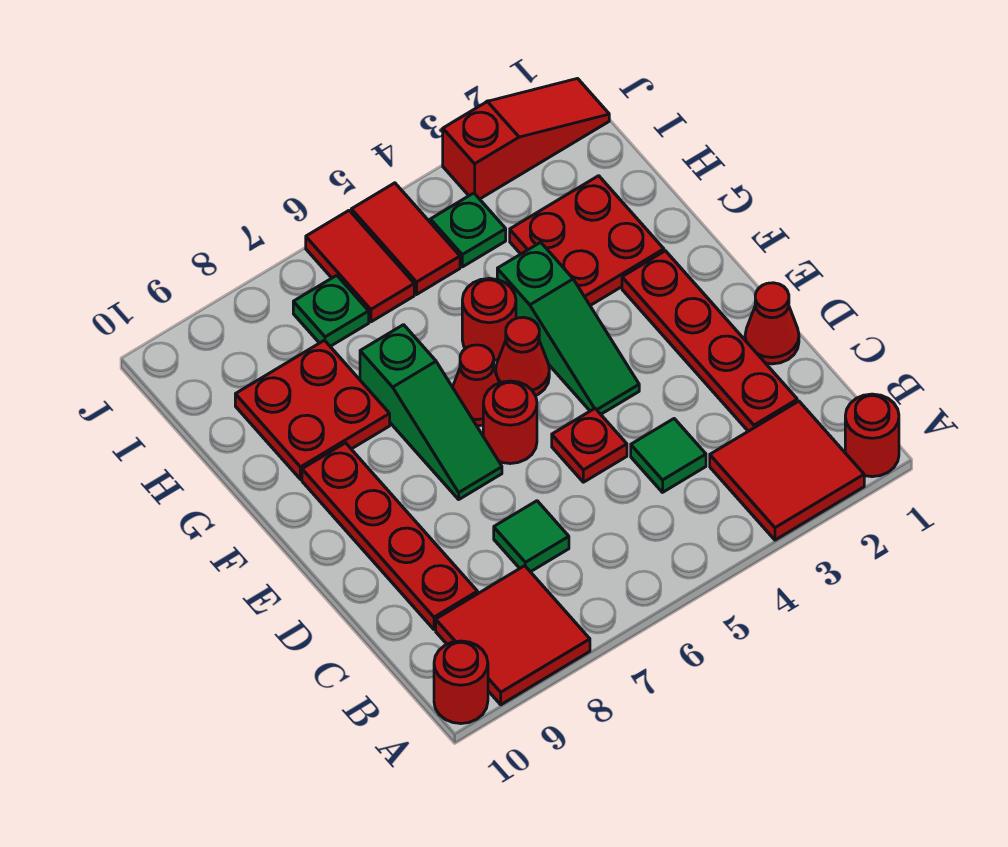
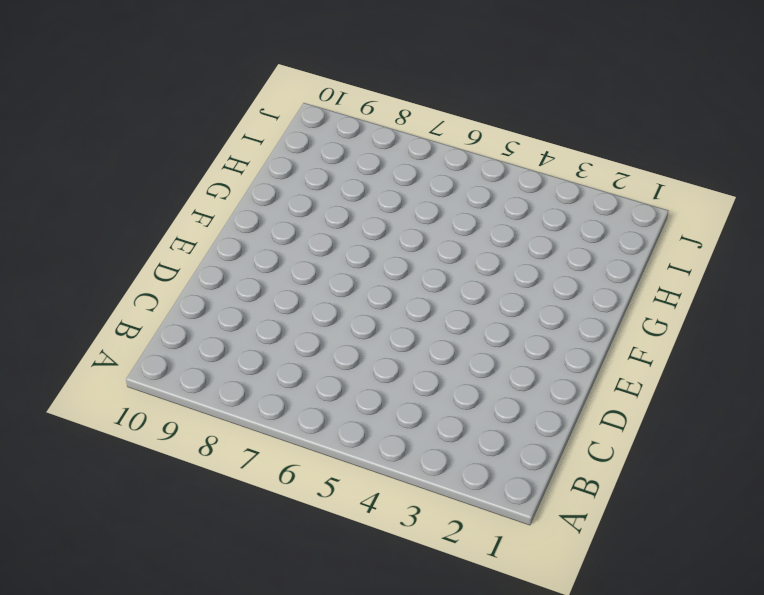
none -> red round brick A1 level 1
none -> red tile A2:B3 level 1
none -> red tile A8:B9 level 1

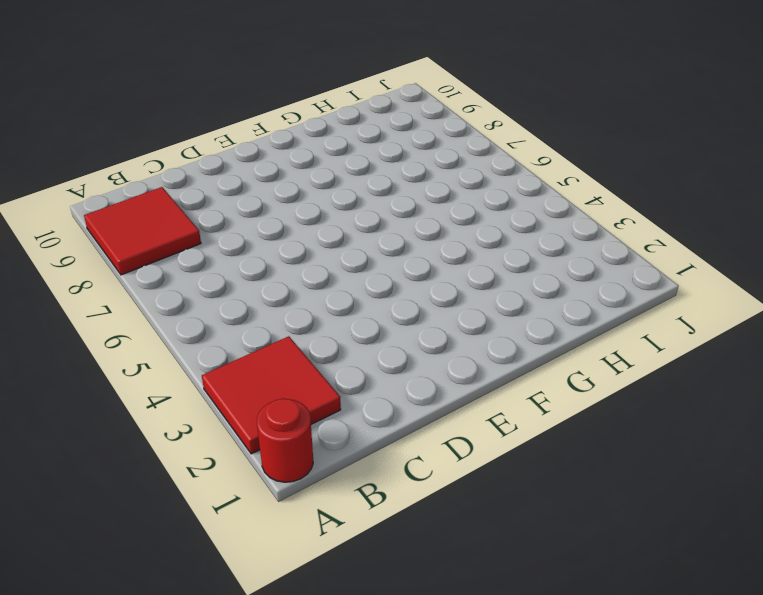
none -> red round brick A10 level 1
none -> red plate C2:F2 level 1
none -> green tile C4 level 1

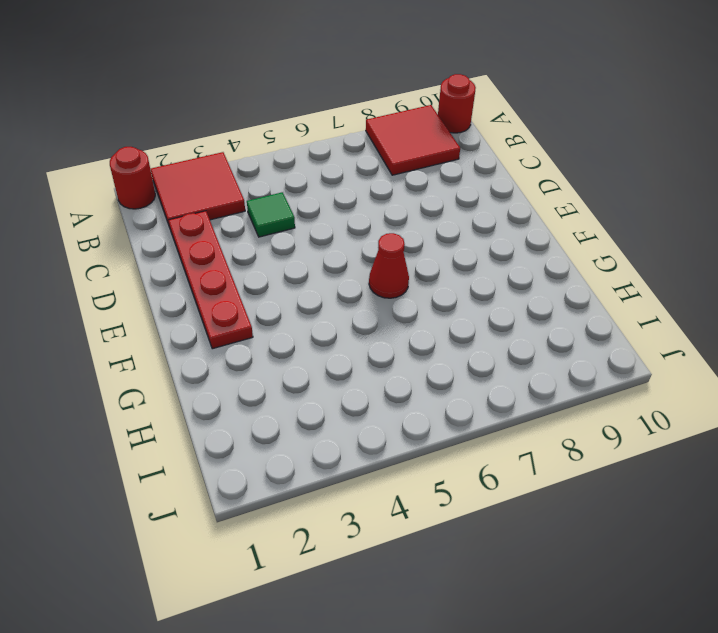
none -> green tile C7 level 1
none -> red plate C9:F9 level 1
none -> red cone D1 level 1

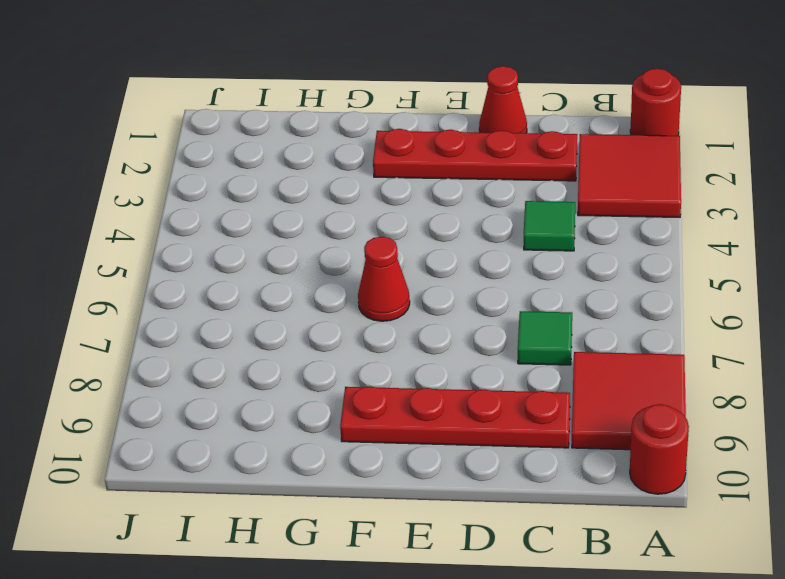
none -> red plate D5 level 1
none -> green slope E4:G4 level 1 top G
none -> red round brick E6 level 1

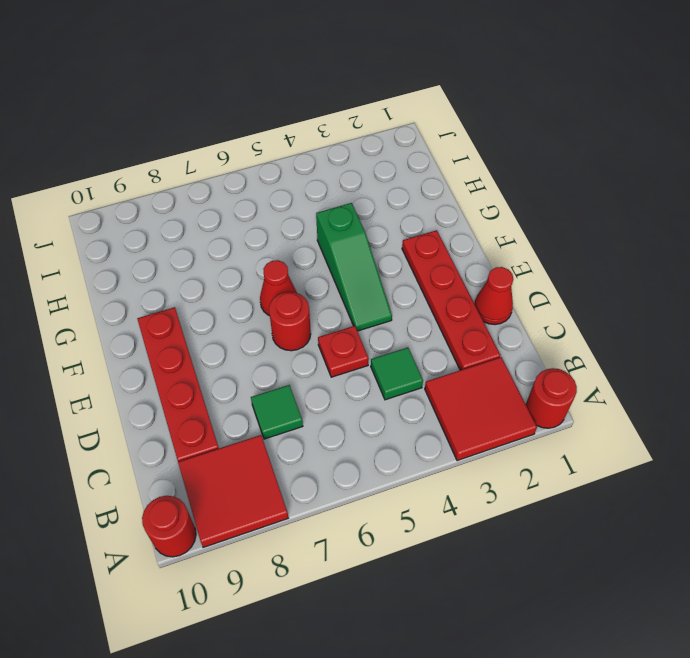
none -> green slope E7:G7 level 1 top G
none -> red cone F5 level 1
none -> red plate G2:H3 level 1

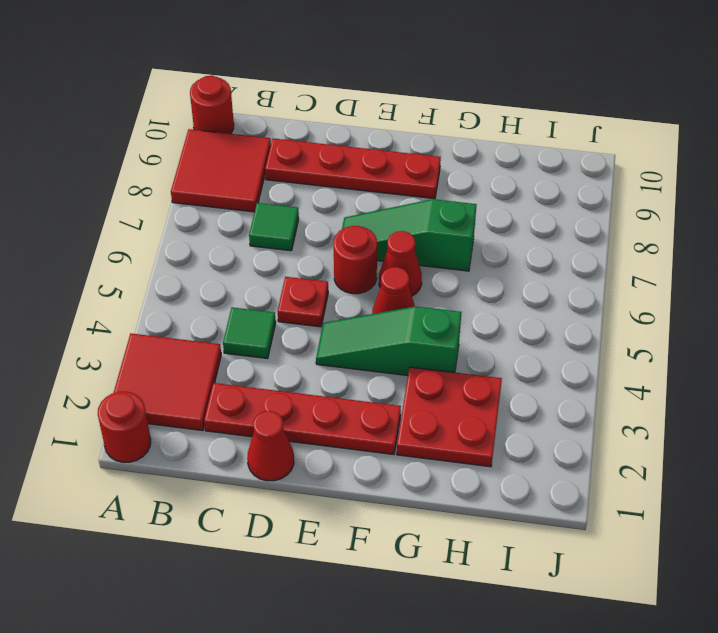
none -> red round brick G5 level 1
none -> red plate G8:H9 level 1
none -> green plate I4 level 1

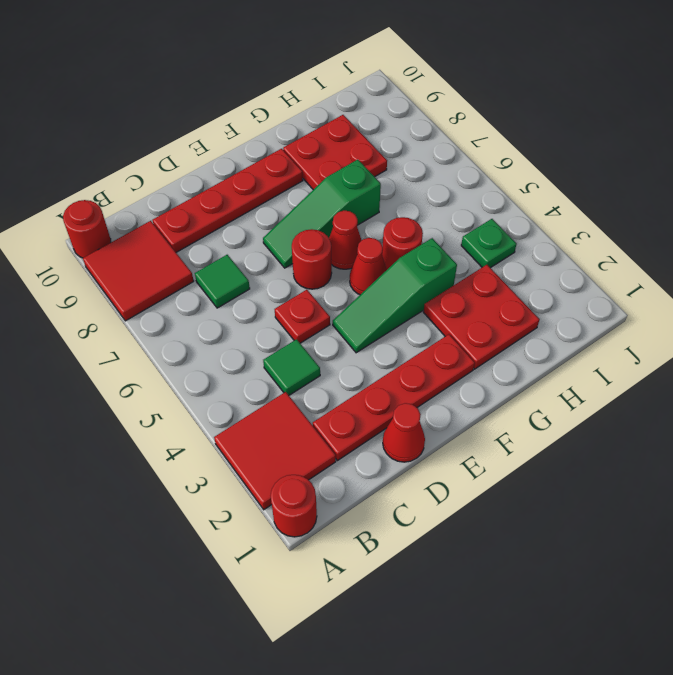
none -> red tile I5:J5 level 1
none -> red tile I6:J6 level 1
none -> green plate I7 level 1

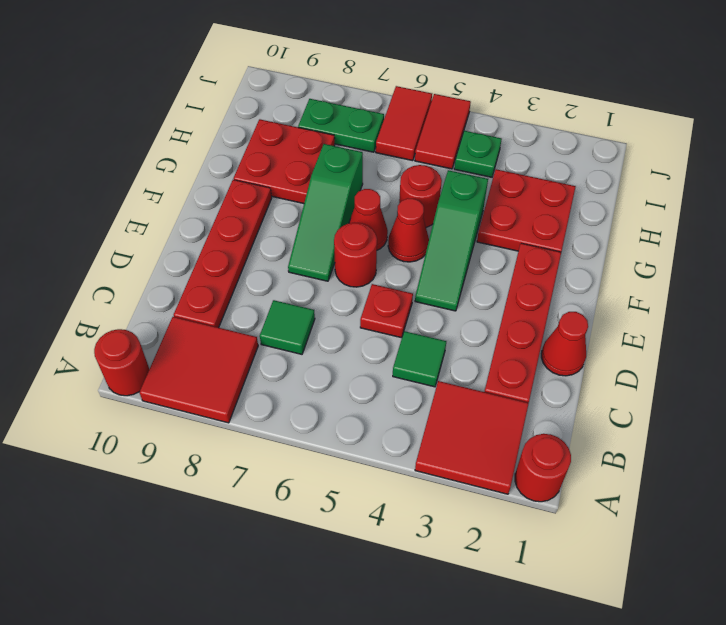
green plate I7:I8 level 1 -> green plate I7 level 1
none -> red slope J1:J3 level 1 top 3

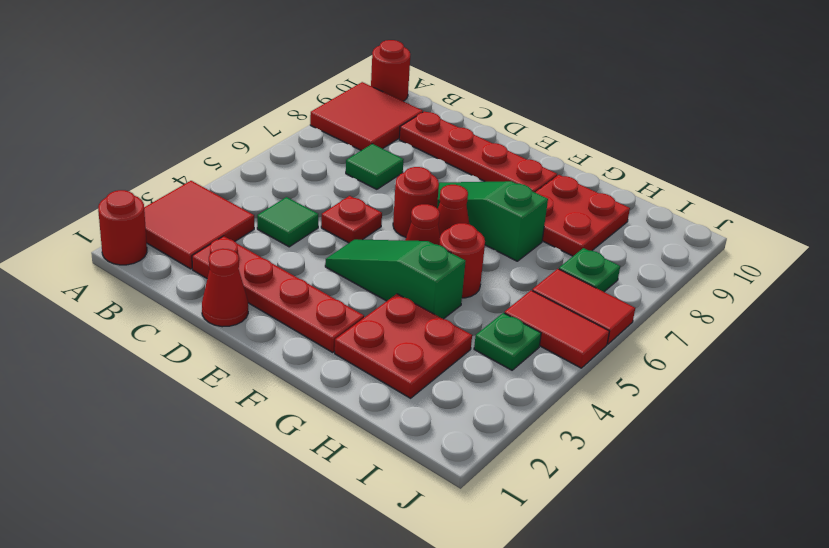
none -> red slope J1:J3 level 1 top 3

